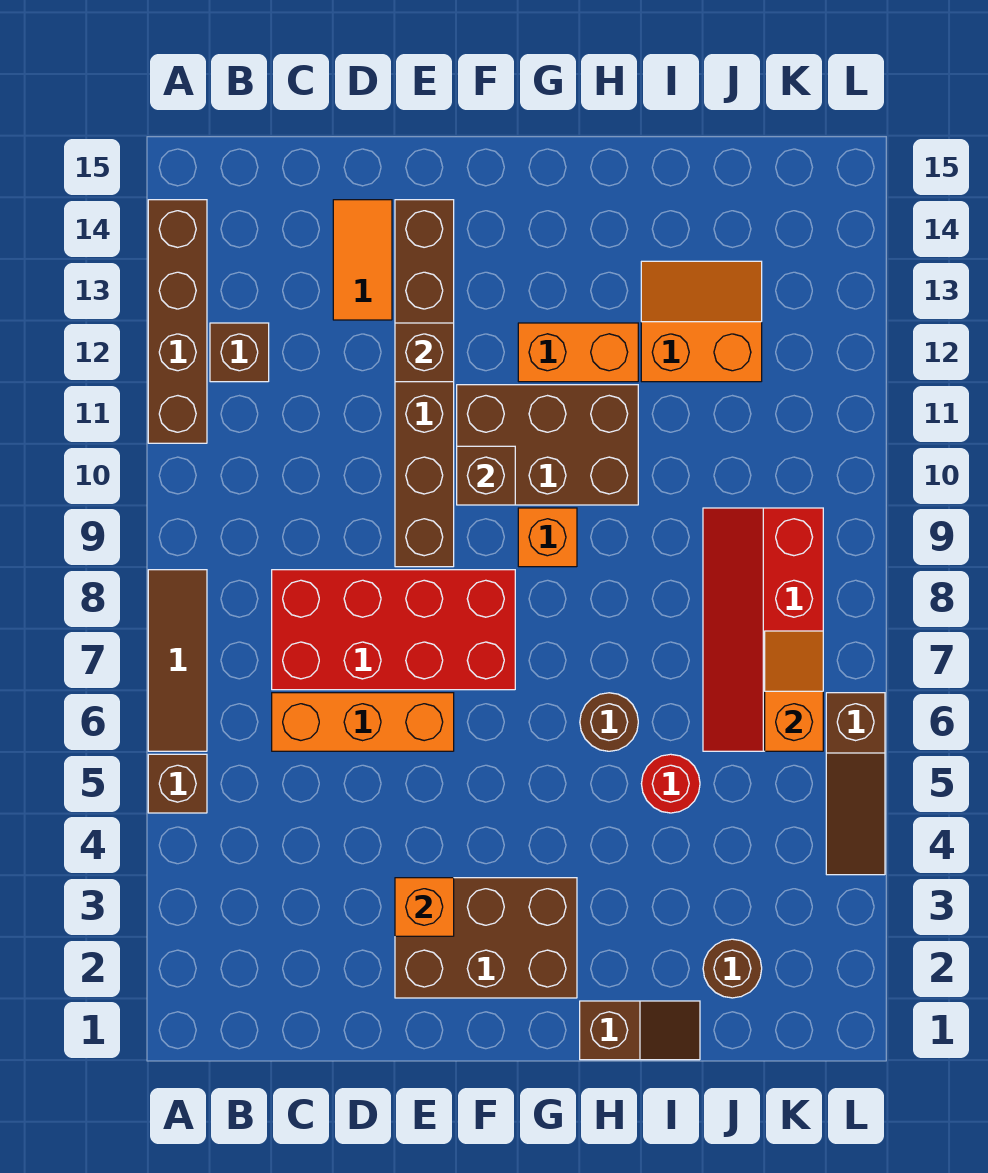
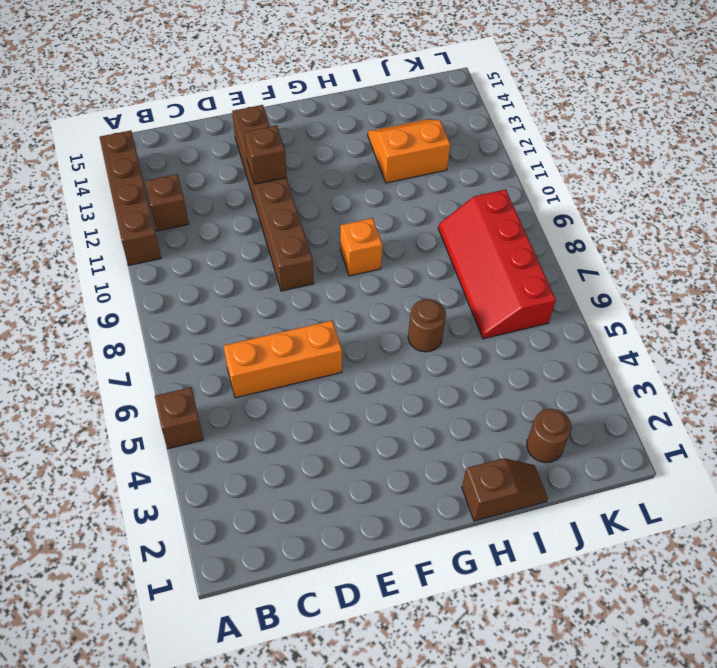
none -> brown tile A6:A8 level 1
none -> red brick C7:F8 level 1
none -> orange tile D13:D14 level 1

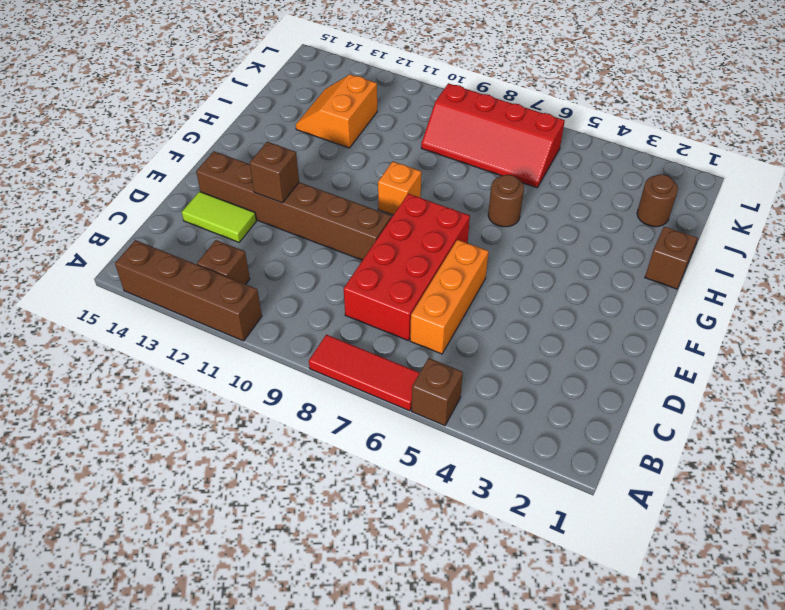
red tile A6:A8 level 1 -> brown tile A6:A8 level 1
lime tile D13:D14 level 1 -> orange tile D13:D14 level 1
none -> brown brick E2:G3 level 1
none -> brown brick F10:H11 level 1
none -> orange brick G12:H12 level 1

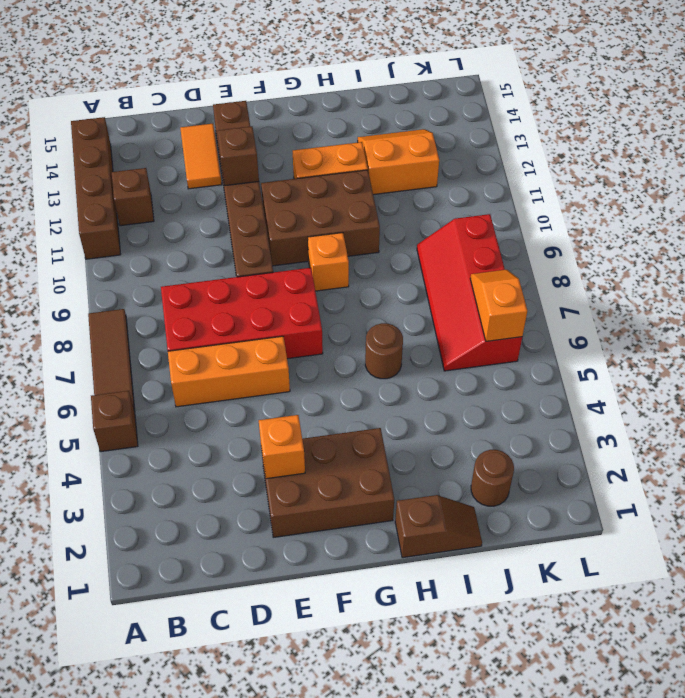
none -> red round brick I5 level 1
none -> brown slope L4:L6 level 1 top 6
none -> brown brick F10 level 2

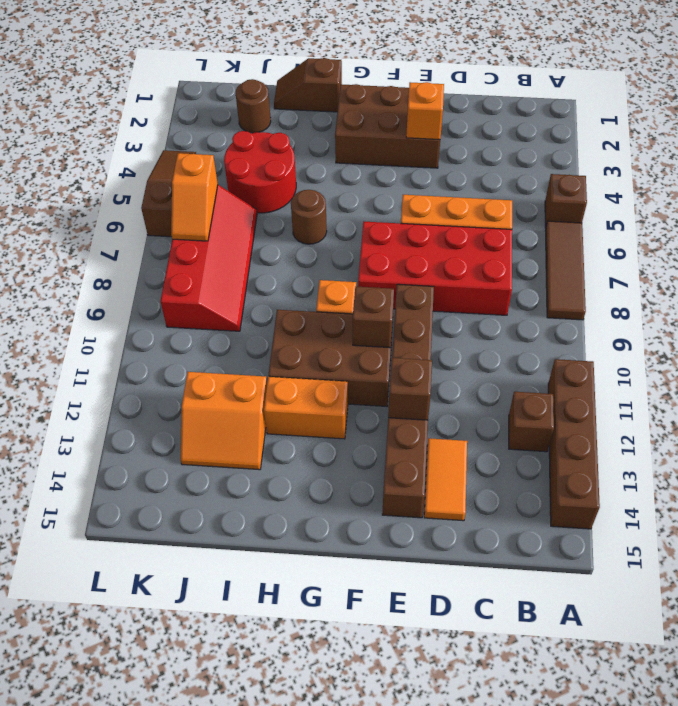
red round brick I4:J5 level 1 -> red round brick I5 level 1

